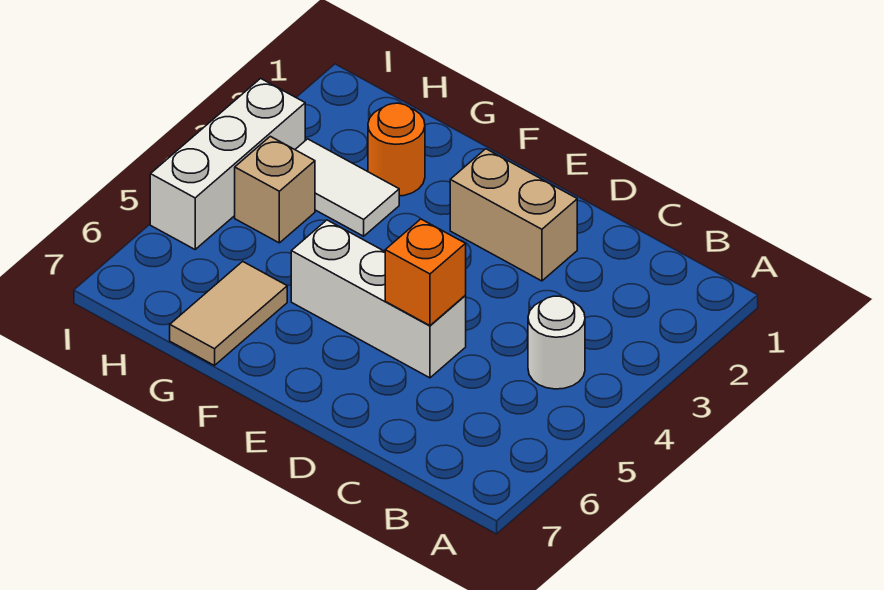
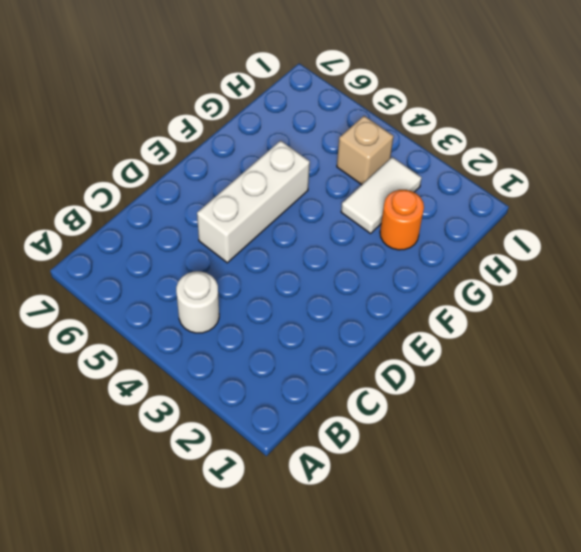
none -> tan brick D2:E2 level 1
none -> tan tile G6:G7 level 1

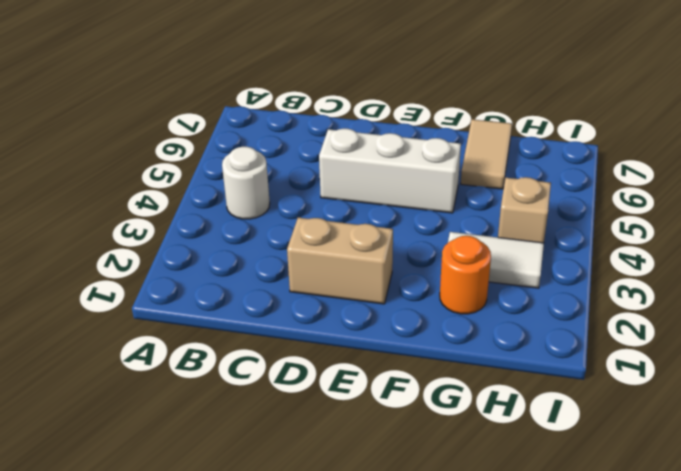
none -> white brick I3:I5 level 1
none -> orange brick D5 level 2

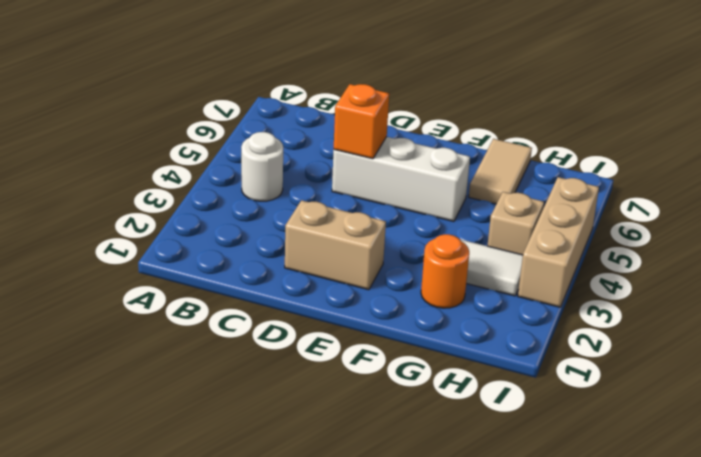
tan brick I3:I5 level 1 -> white brick I3:I5 level 1

